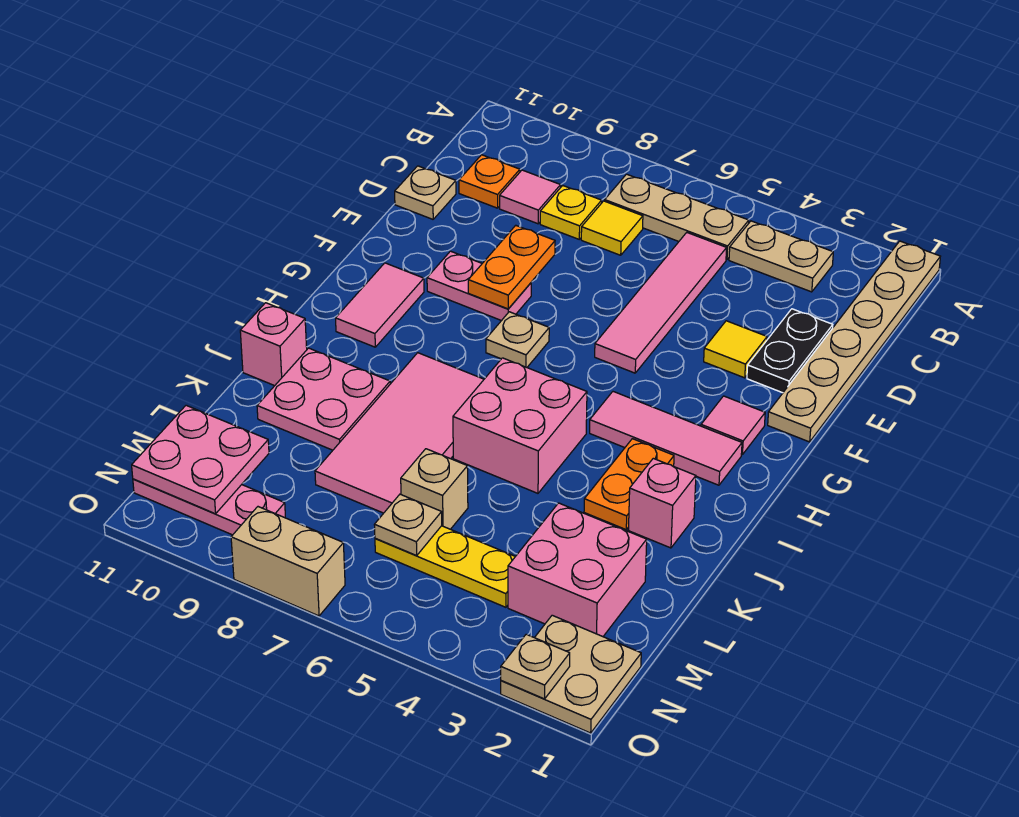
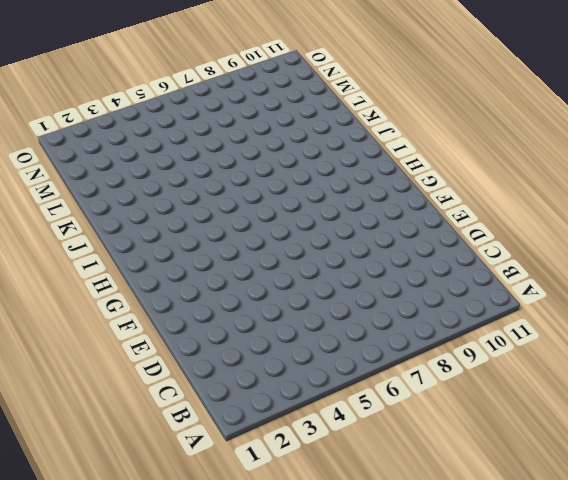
none -> tan plate A1:F1 level 1
none -> tan plate B3:B4 level 1
none -> tan plate B5:B7 level 1
none -> pink tile C5:F5 level 1

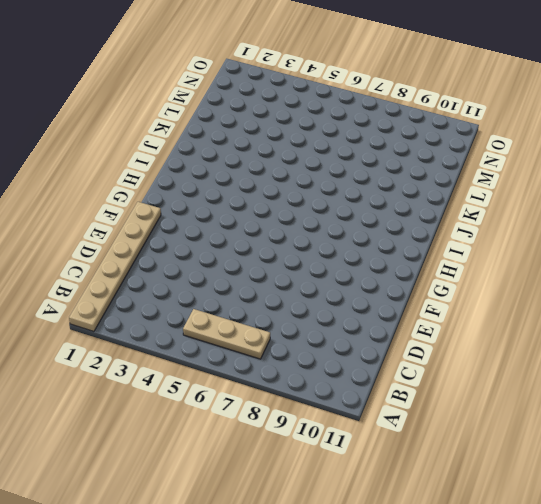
none -> tan plate B3:B4 level 1
none -> pink tile C5:F5 level 1
none -> yellow tile C7 level 1
none -> yellow plate C8 level 1

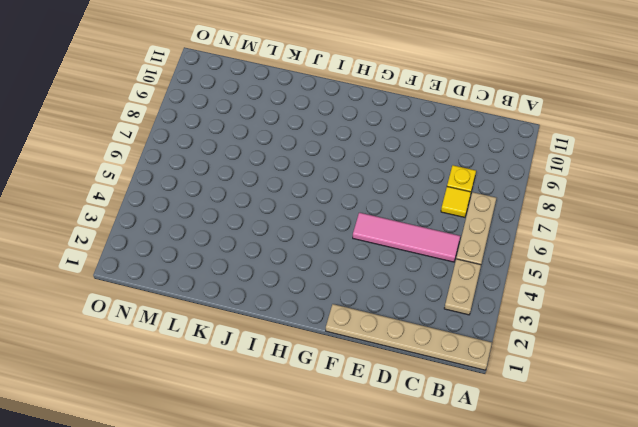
none -> pink tile C9 level 1
none -> orange plate C10 level 1
none -> black plate D2:E2 level 1
none -> tan plate D11 level 1

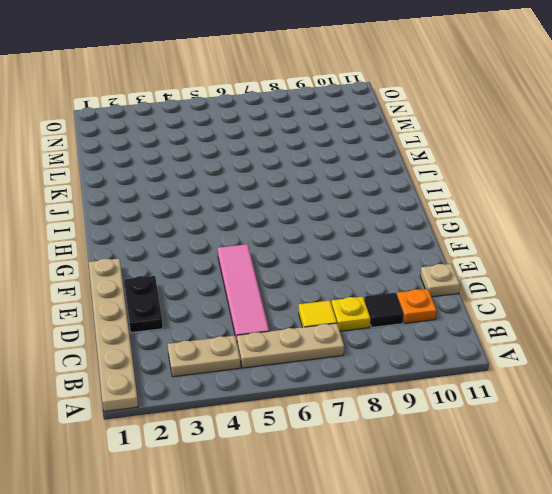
black tile C9 level 1 -> pink tile C9 level 1
none -> yellow tile E3 level 1
none -> pink plate F8:F9 level 1
none -> pink tile G2 level 1
none -> tan plate G7 level 1

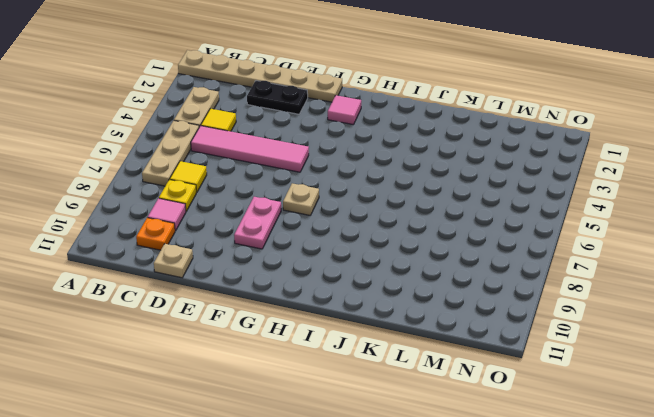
yellow tile C4 level 1 -> yellow tile E3 level 1
none -> pink tile G10:H10 level 1
none -> pink tile H2:H4 level 1
none -> orange plate I3:J3 level 1
none -> pink brick I5:J6 level 1

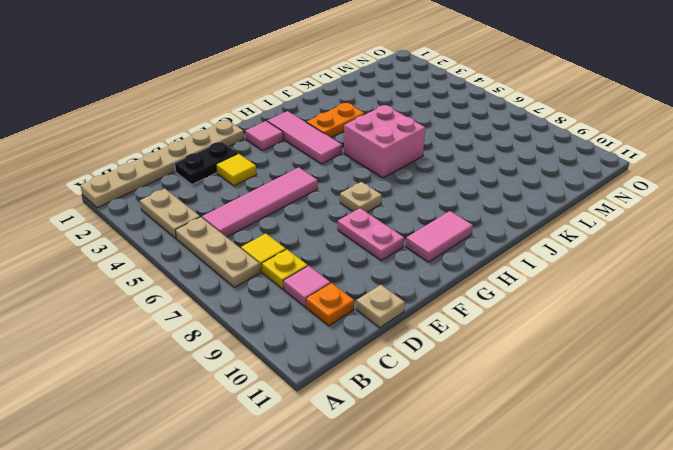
none -> pink tile I7:L8 level 1
none -> pink brick J2 level 1
none -> pink plate J9:K10 level 1
none -> pink brick J11 level 1

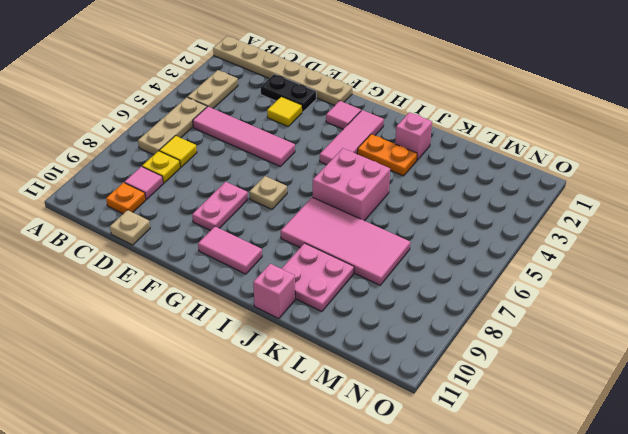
none -> pink brick L2:M3 level 1
none -> tan brick L6 level 1
none -> yellow plate M4:M6 level 1
none -> tan plate N1:O2 level 1

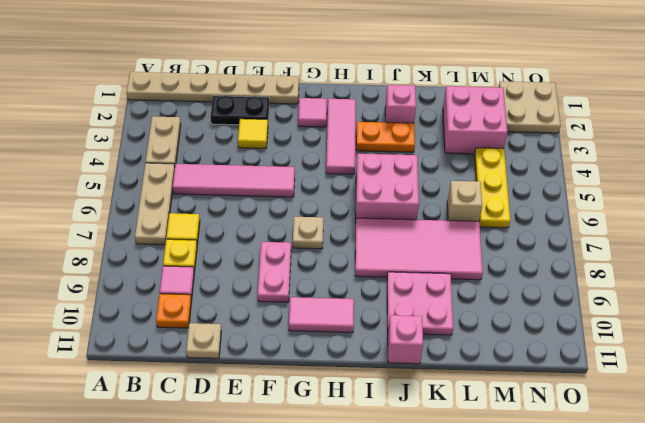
none -> pink plate N9:N11 level 1
none -> tan brick O7:O8 level 1
none -> orange plate E8:F8 level 2
none -> tan plate M6 level 2

